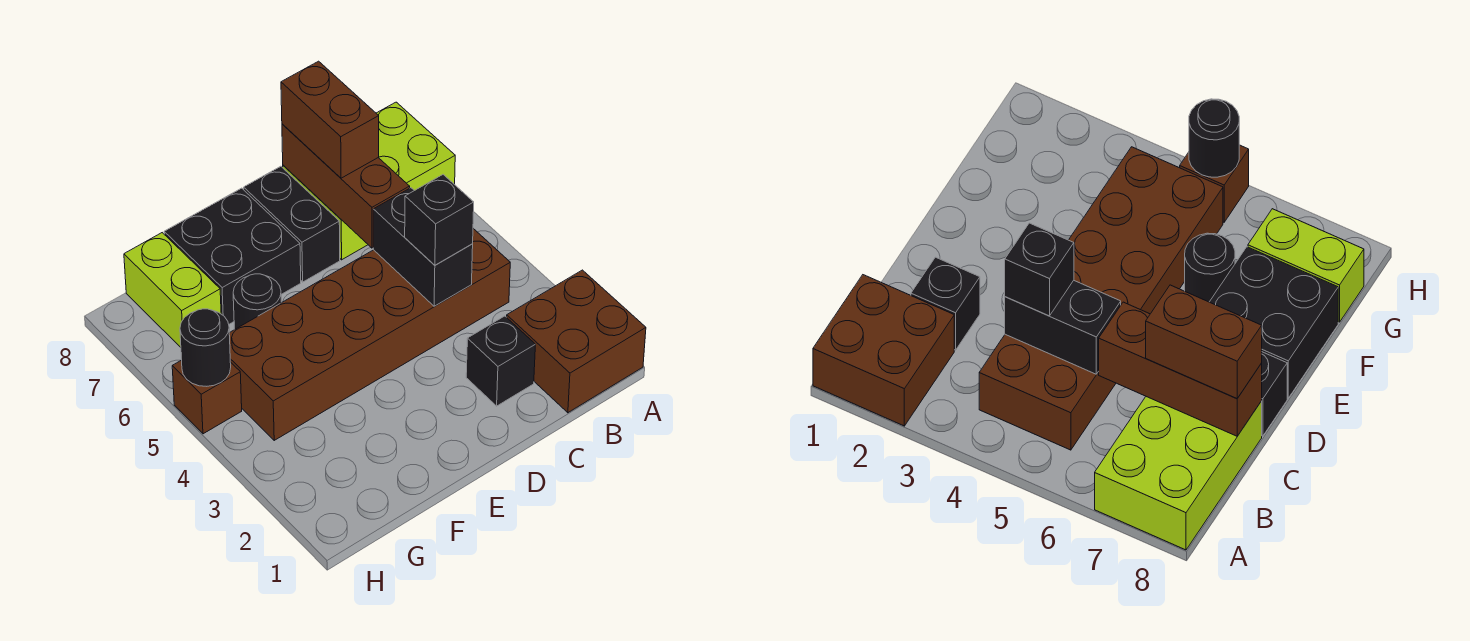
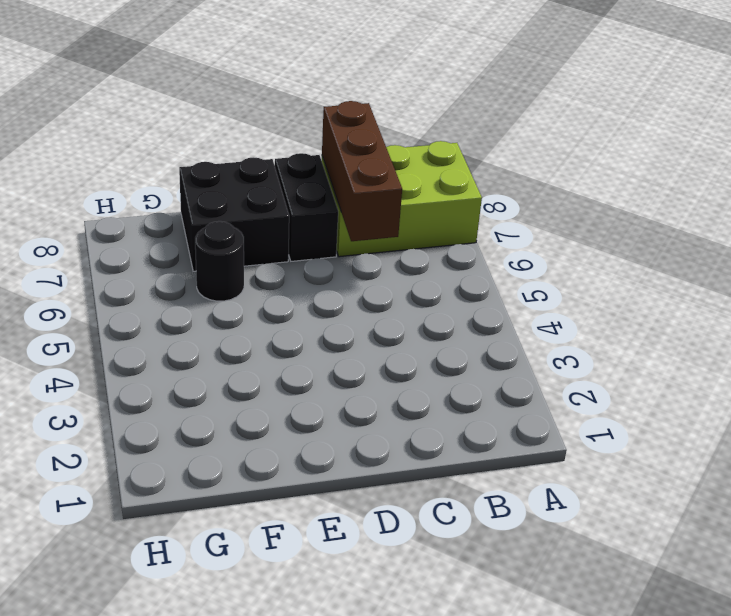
none -> brown brick A1:B2 level 1
none -> brown brick B4:G5 level 1
none -> black brick C2 level 1

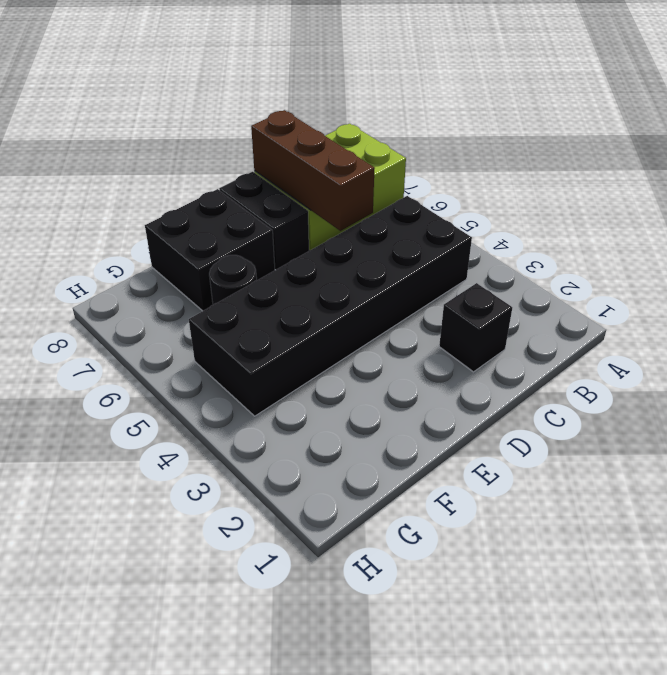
black brick B4:G5 level 1 -> brown brick B4:G5 level 1
none -> brown brick A1:B2 level 1
none -> lime brick G7:G8 level 1
none -> brown brick H5 level 1

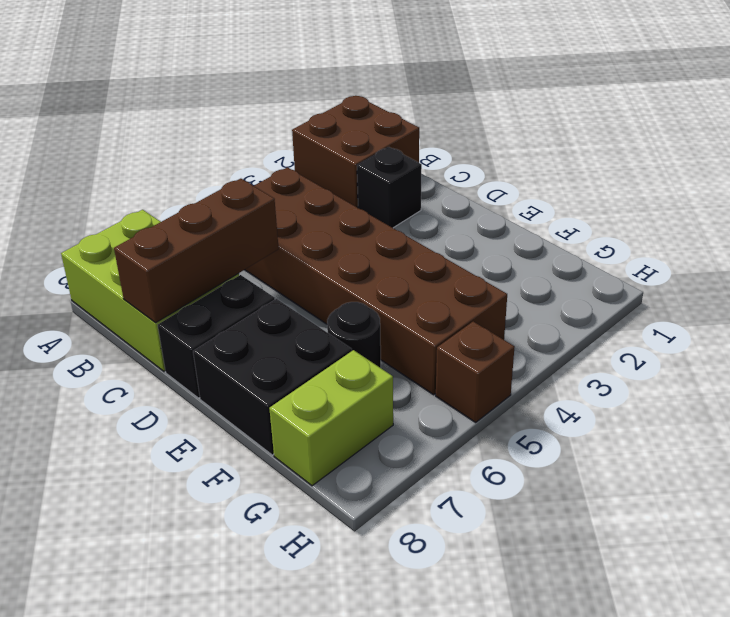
none -> black brick C4:C5 level 2
none -> black round brick H5 level 2
none -> black brick C4 level 3

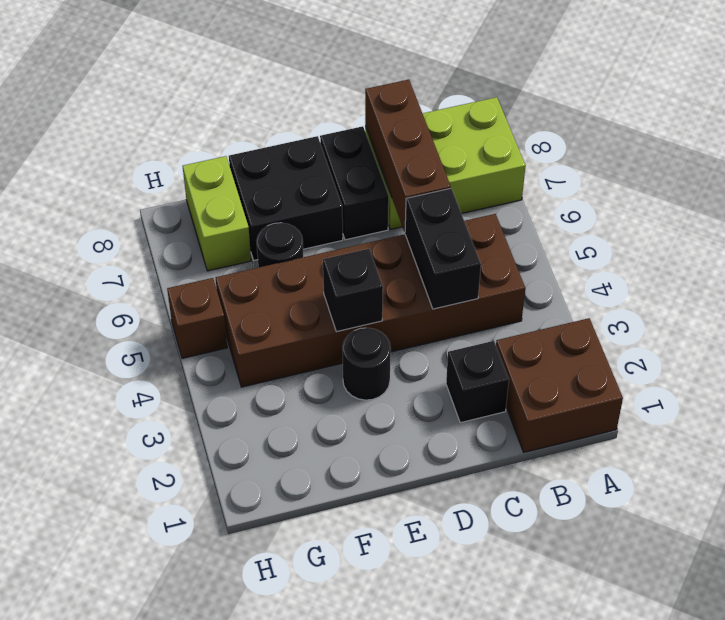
black round brick E3 level 1 -> black round brick H5 level 2
black brick E4 level 2 -> black brick C4 level 3
none -> brown brick C7:C8 level 3

